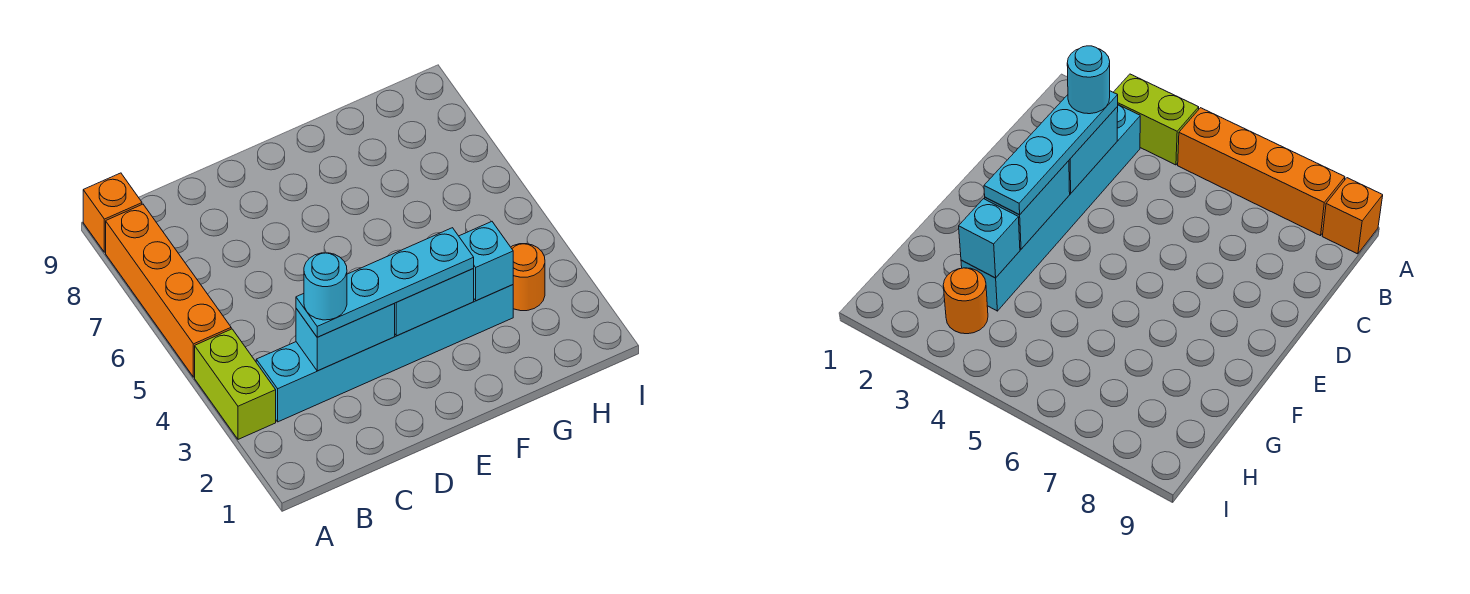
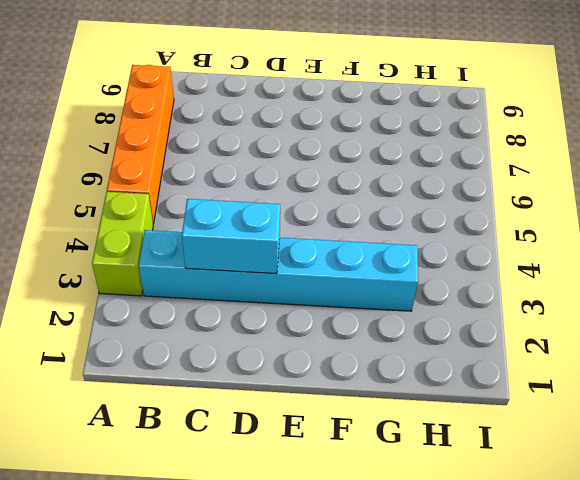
none -> orange brick A9 level 1
none -> orange round brick H3 level 1

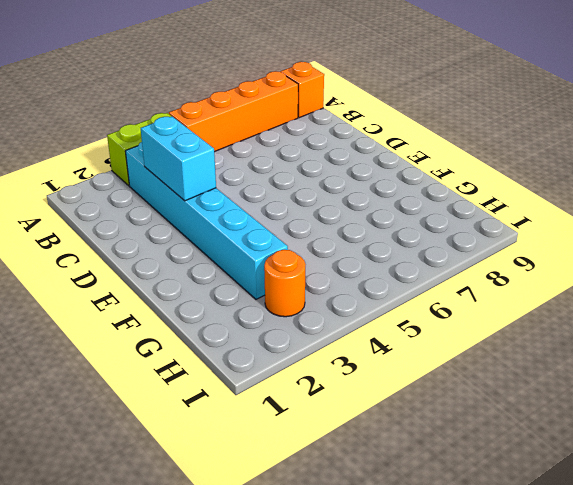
none -> cyan brick E3:F3 level 2
none -> cyan brick G3 level 2

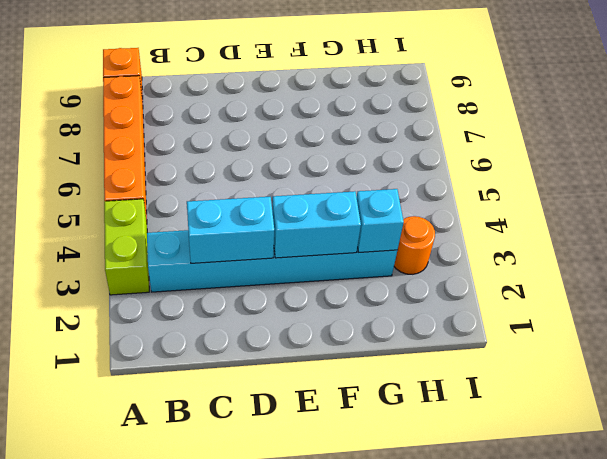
none -> cyan plate C3:F3 level 3
none -> cyan round brick C3 level 4

